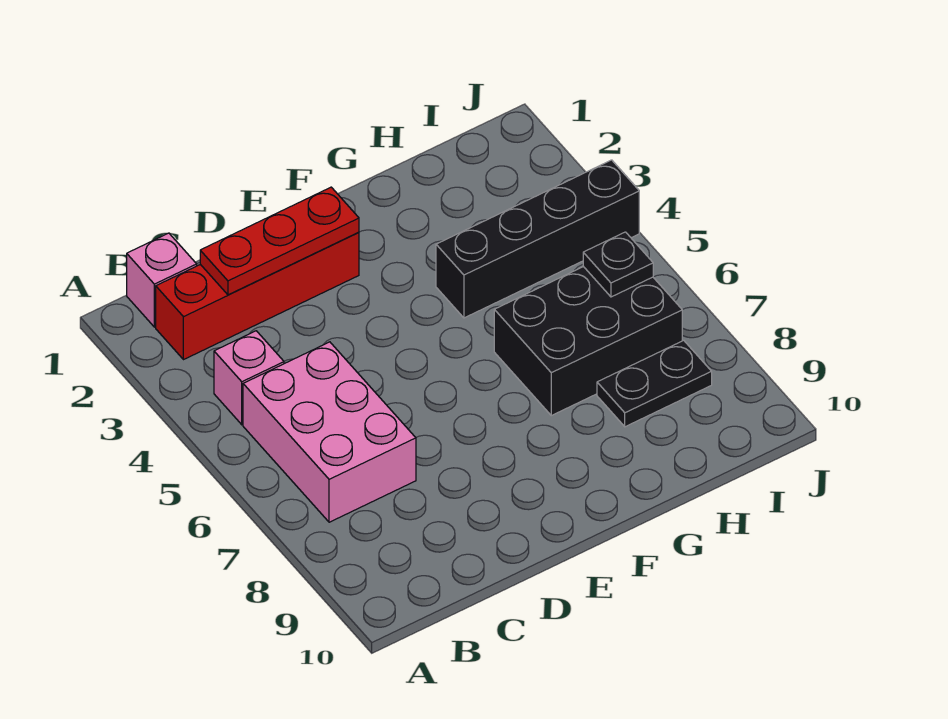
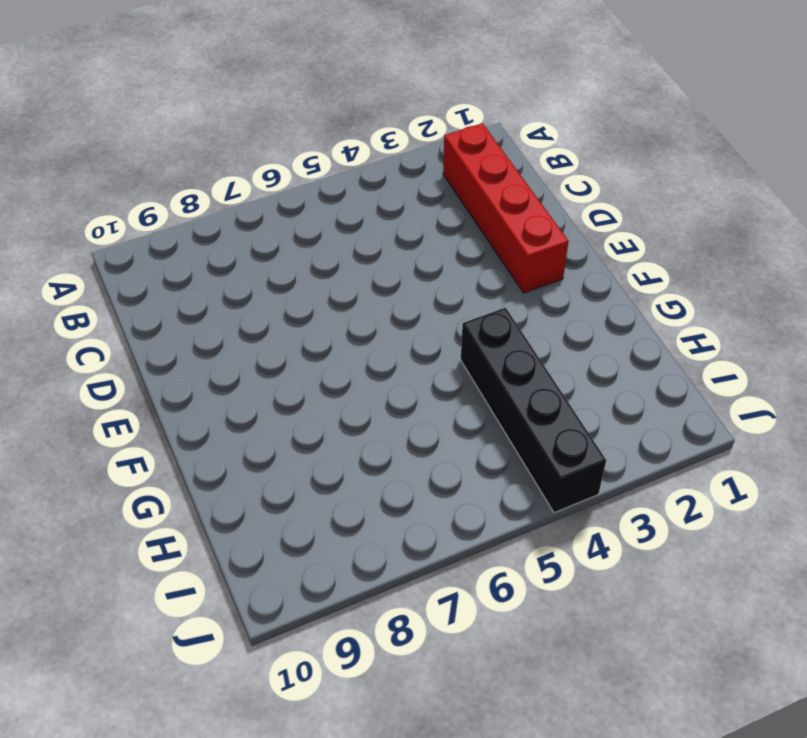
none -> pink brick B1 level 1
none -> pink brick B4 level 1

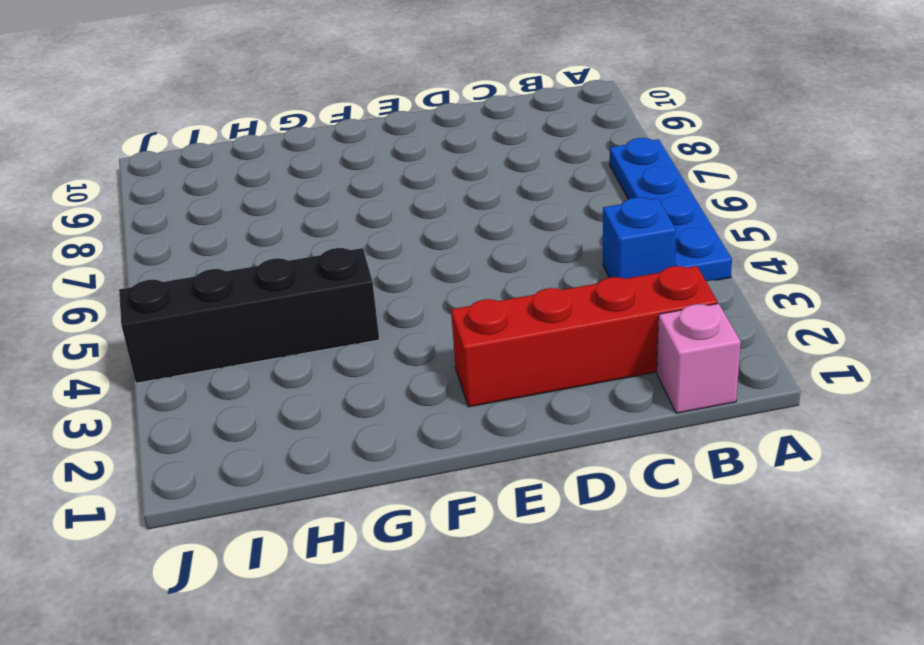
blue plate A4:A7 level 1 -> none
blue brick B4 level 1 -> pink brick B4 level 1
none -> pink brick B5:C7 level 1
none -> black brick G6:I7 level 1

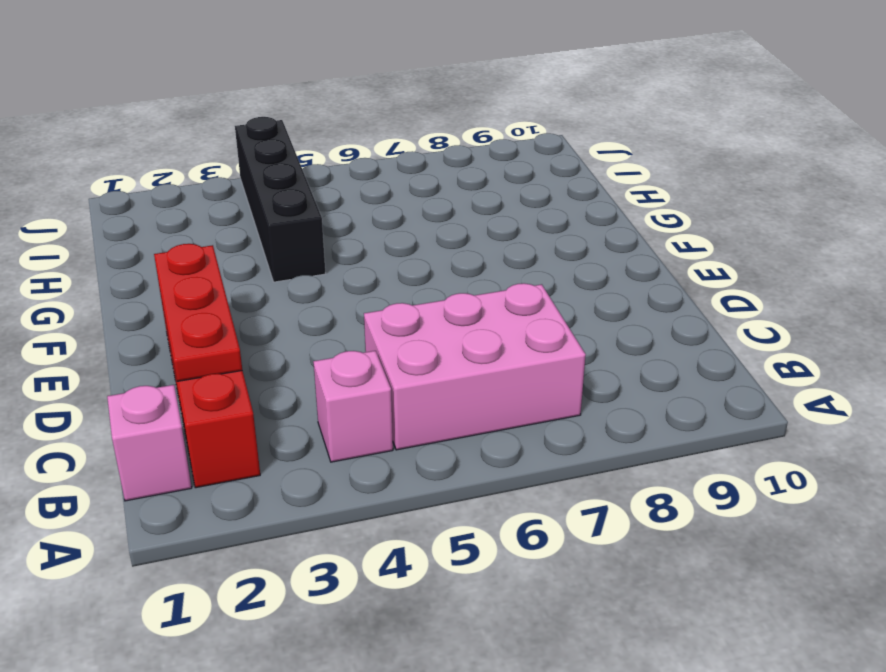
none -> black brick G6:I7 level 1
none -> black plate H8:I8 level 1

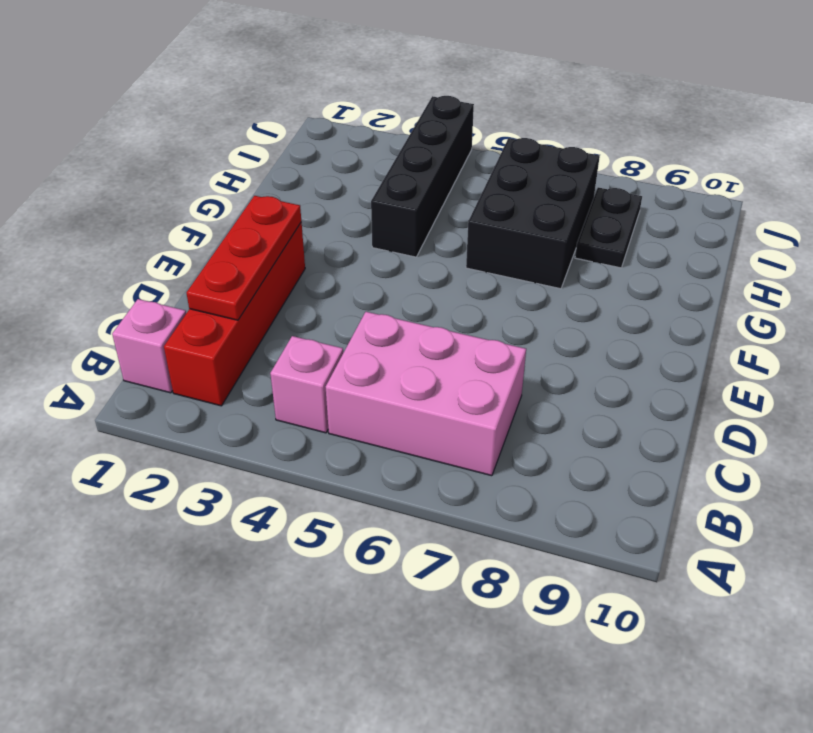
none -> black plate I6 level 2

